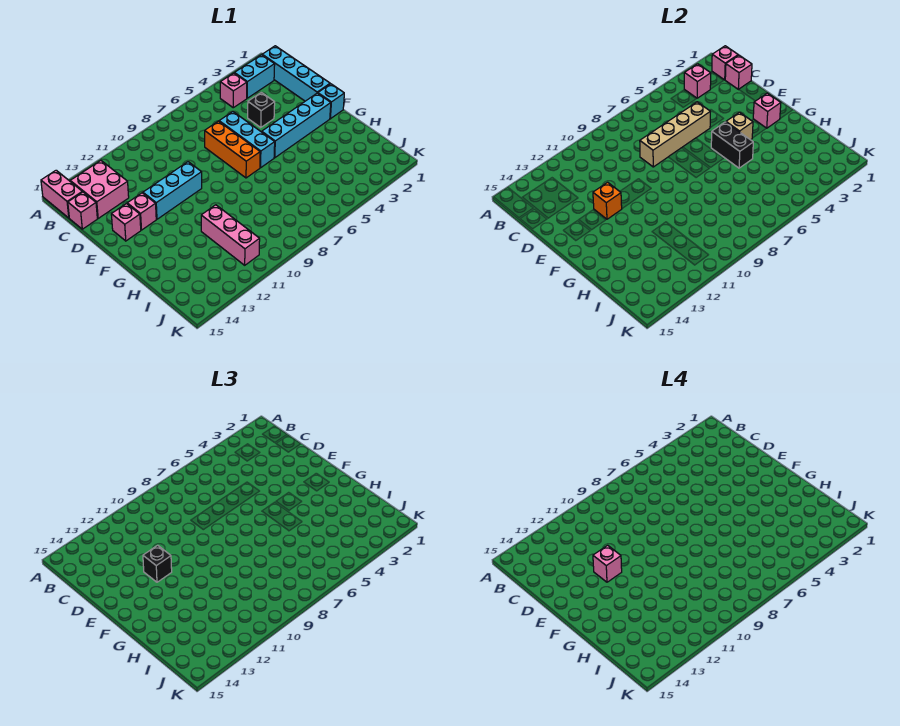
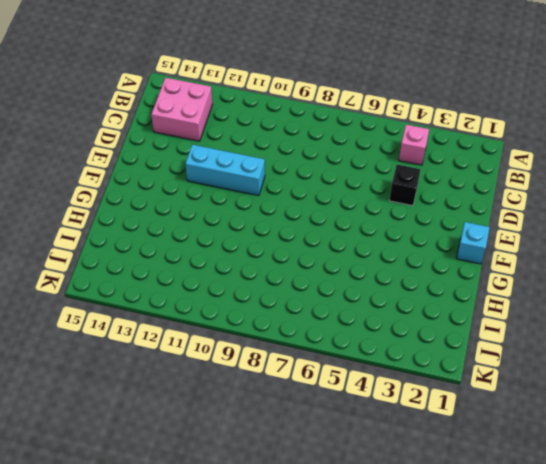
none -> pink brick A15:B15 level 1
none -> cyan brick B1:E1 level 1
none -> cyan brick B2:B3 level 1

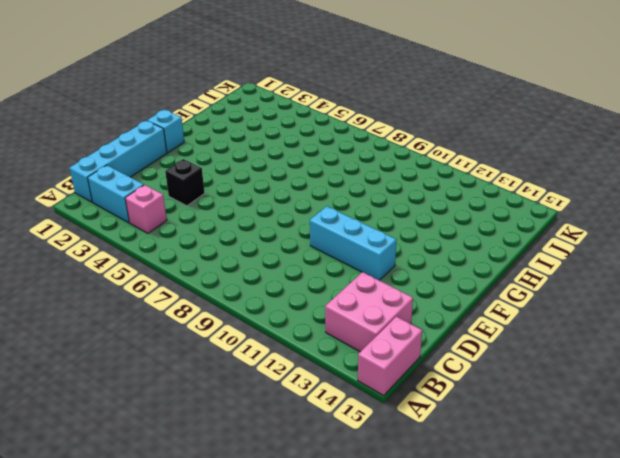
none -> pink brick C15 level 1
none -> cyan brick D6:F6 level 1
none -> orange brick D7:F7 level 1

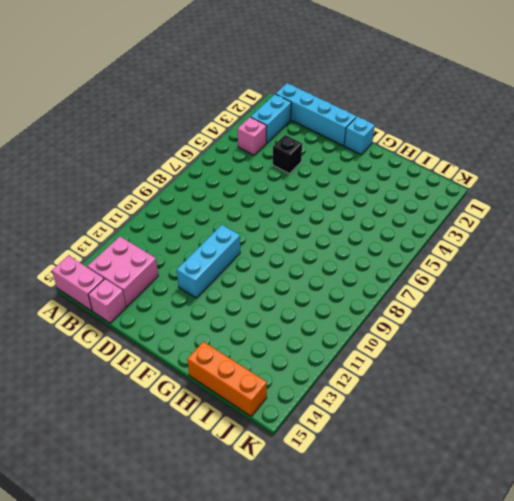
orange brick H15:J15 level 1 -> orange brick D7:F7 level 1
none -> cyan brick D6:F6 level 1
none -> pink brick E13 level 1
none -> pink brick E14 level 1

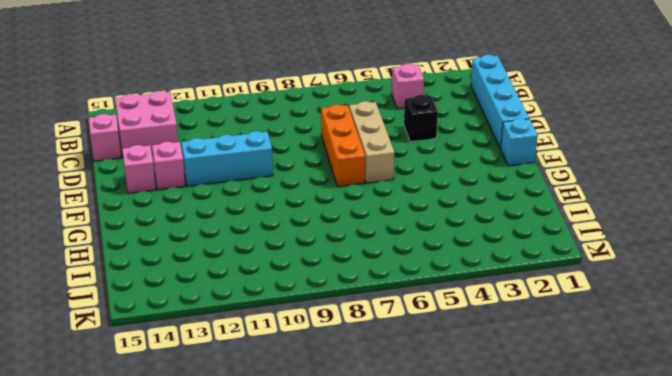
tan brick D6:F6 level 1 -> cyan brick D6:F6 level 1
none -> pink brick A15:B15 level 1
none -> cyan brick B2:B3 level 1
none -> cyan brick F2:F5 level 1

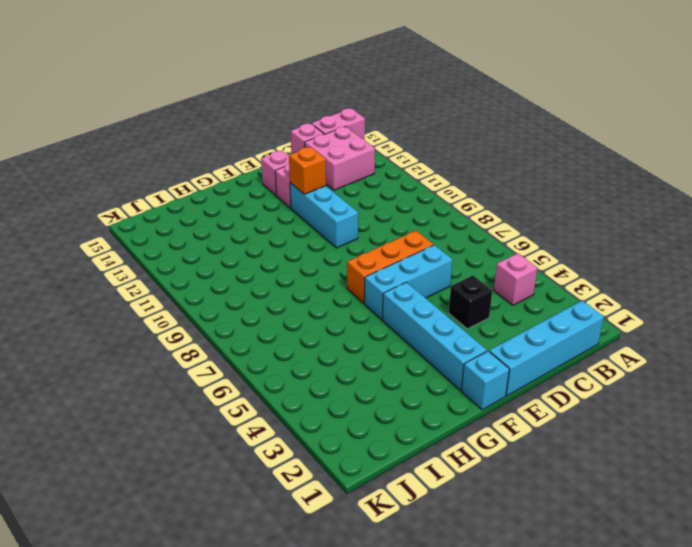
none -> cyan brick B2:B3 level 1
none -> pink brick H11:J11 level 1
none -> pink brick B1 level 2

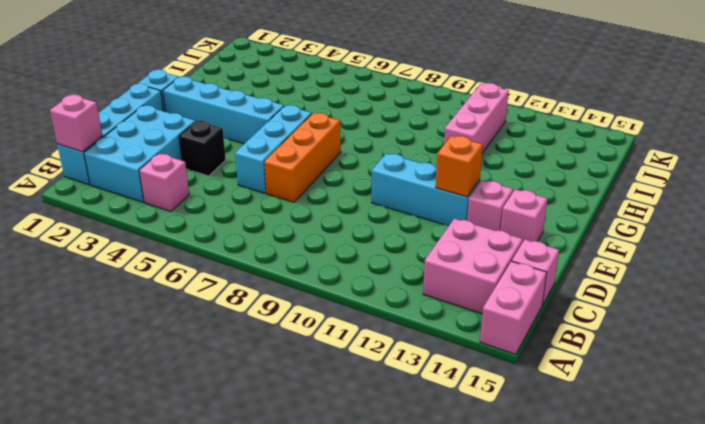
cyan brick B2:D3 level 1 -> cyan brick B2:B3 level 1
none -> pink brick B3 level 2
none -> pink brick C1 level 2
none -> tan brick D5:D8 level 2

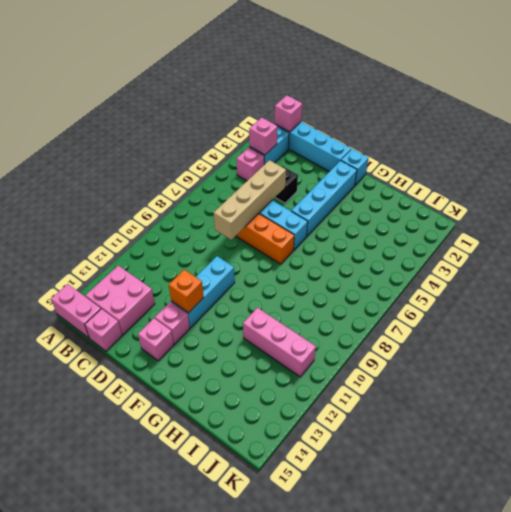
none -> pink brick C1 level 2
none -> pink brick F2 level 2
none -> tan brick F4 level 2

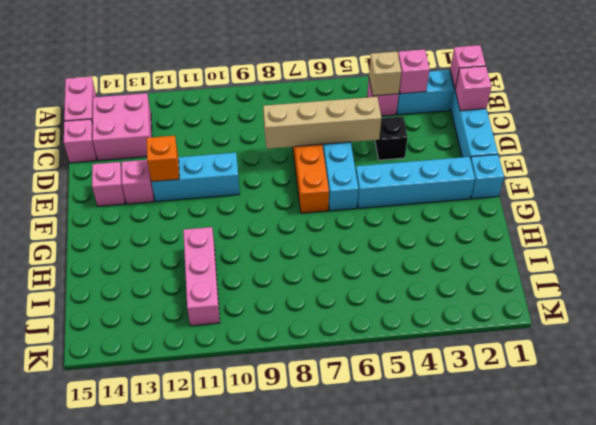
tan brick B4 level 2 -> tan brick F4 level 2
none -> pink brick F2 level 2
none -> black brick F5:G5 level 2
none -> black brick E12 level 3

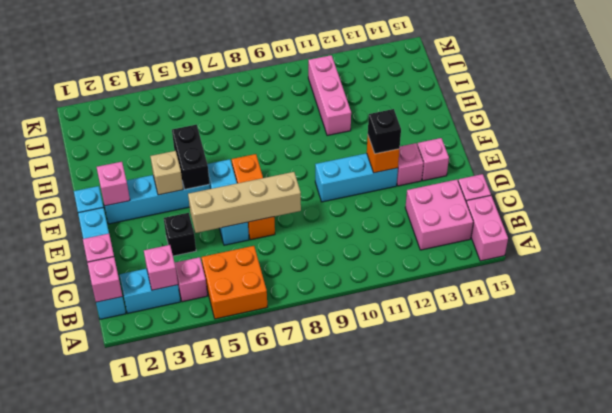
orange brick A5:B6 level 1 -> none
none -> pink brick E12 level 4

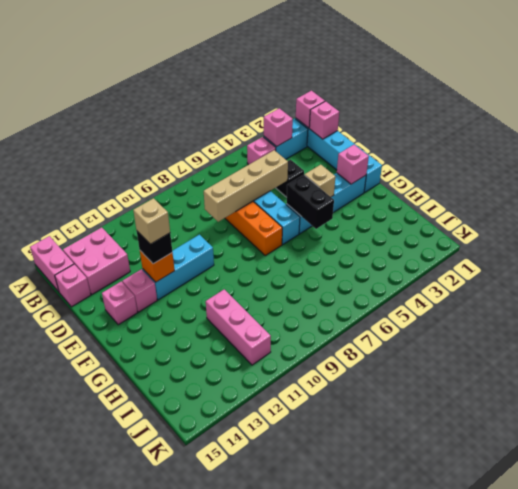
tan brick E12 level 4 -> pink brick E12 level 4

